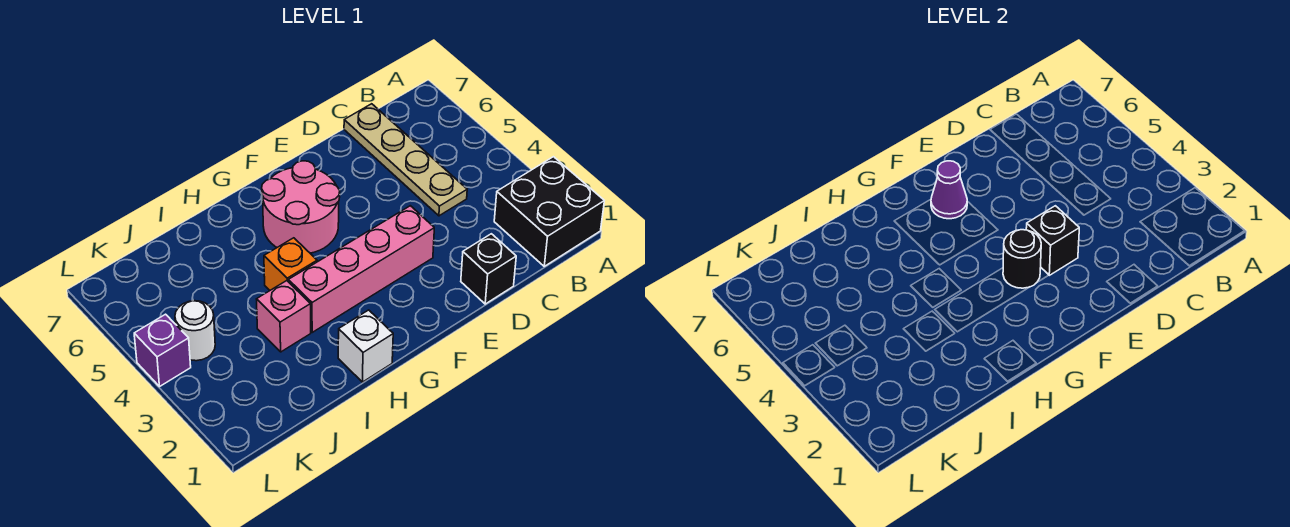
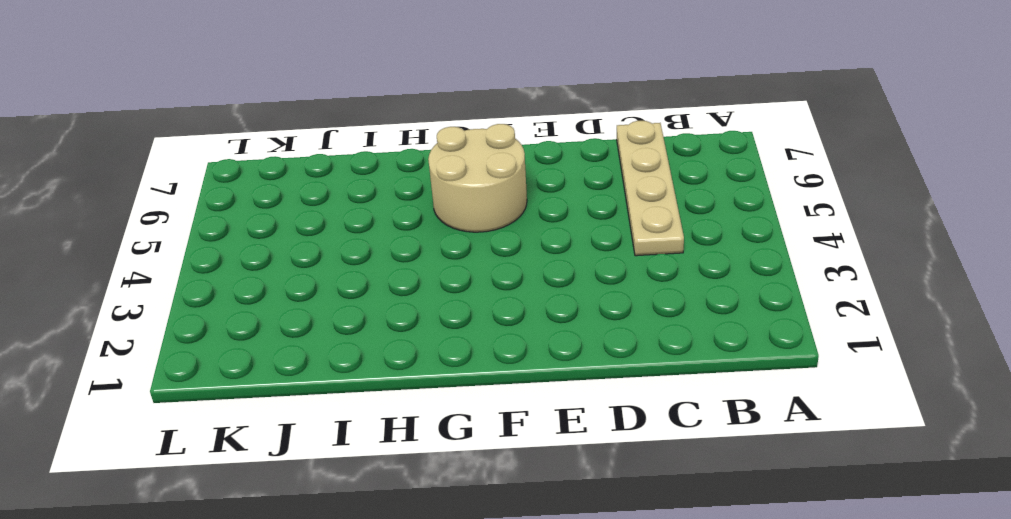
tan round brick F5:G6 level 1 -> pink round brick F5:G6 level 1
none -> black brick A1:B2 level 1
none -> black brick D1 level 1
none -> pink brick E3:H3 level 1

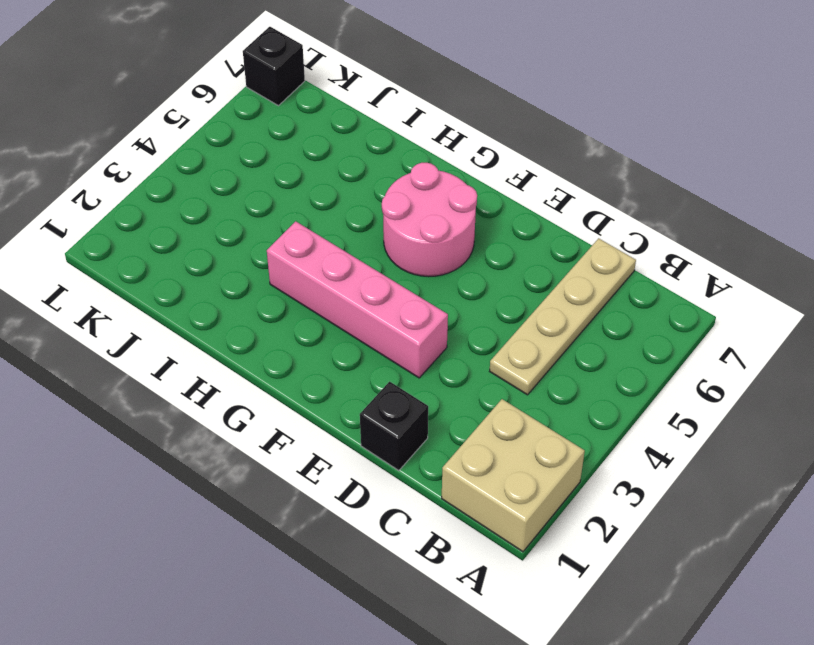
tan brick A1:B2 level 1 -> black brick A1:B2 level 1
black brick L7 level 1 -> black brick E3 level 2
none -> white brick H1 level 1
none -> orange brick H4 level 1
none -> pink brick I3 level 1

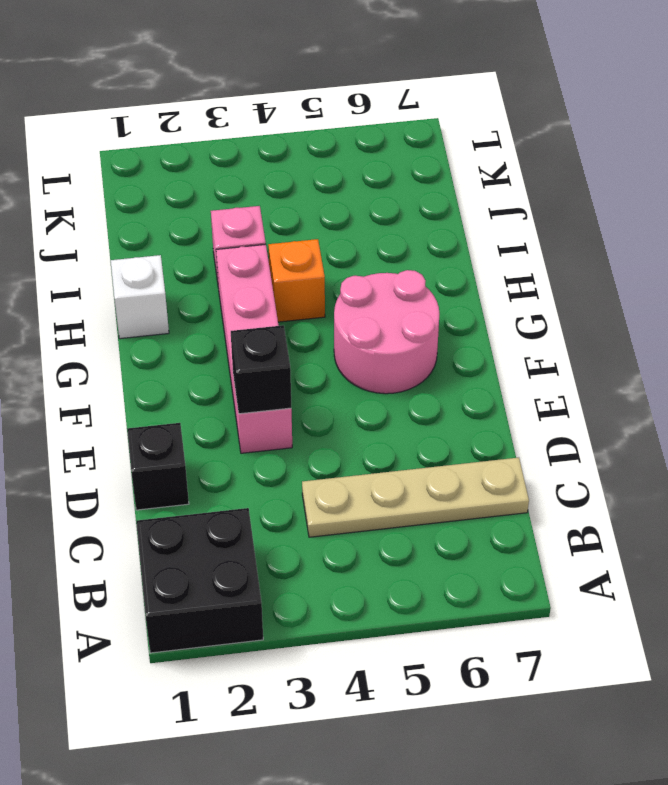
none -> white round brick K4 level 1
none -> purple brick L4 level 1
none -> black round brick F3 level 2

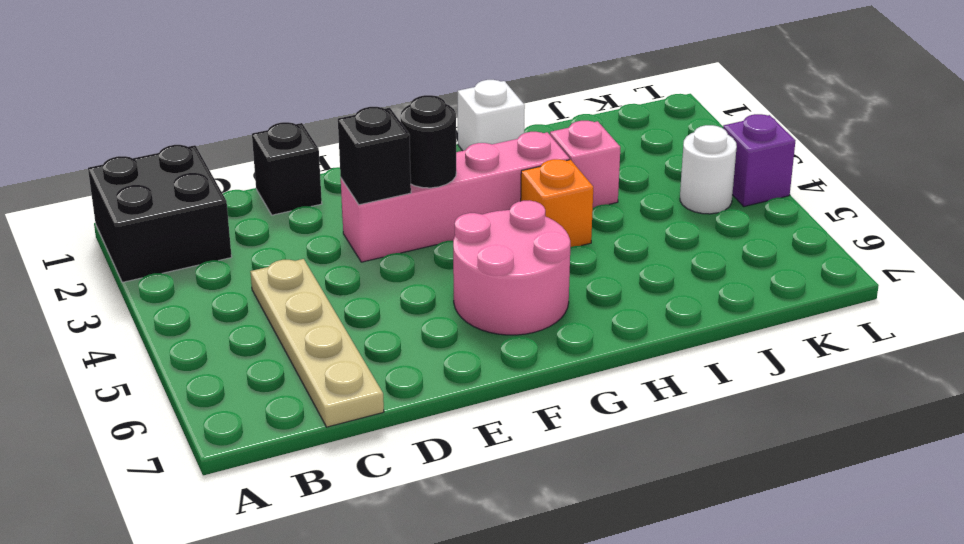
none -> purple cone F6 level 2

